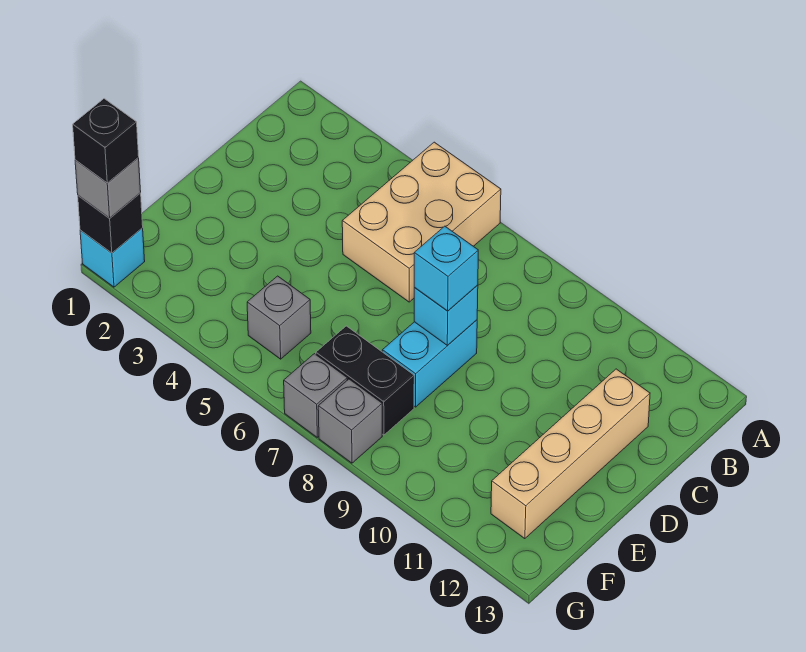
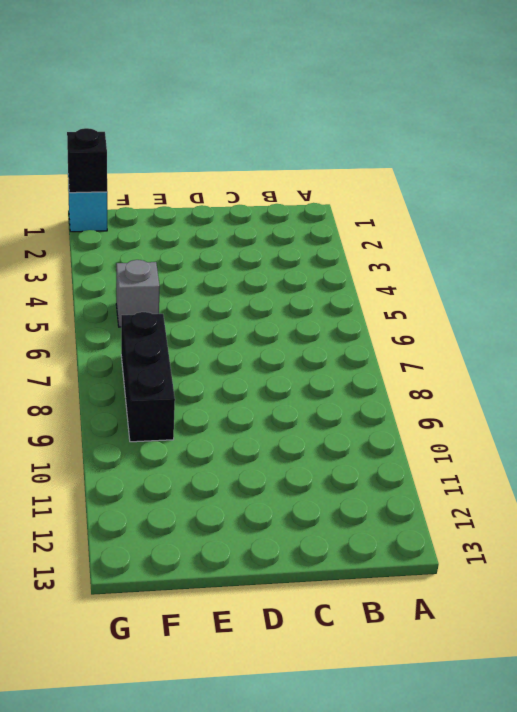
black brick F7:F9 level 1 -> black brick F7:F8 level 1
none -> tan brick A5:C6 level 1
none -> tan brick C12:F12 level 1
none -> cyan brick D8:E8 level 1

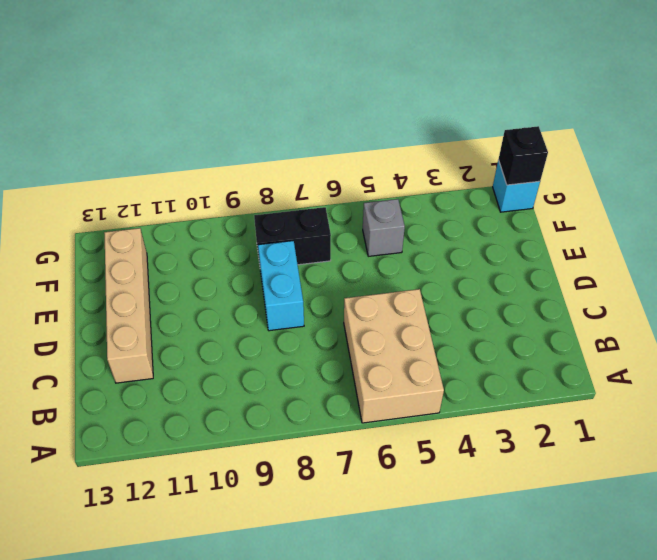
none -> grey brick G7 level 1
none -> grey brick G8 level 1
none -> cyan brick D8 level 2

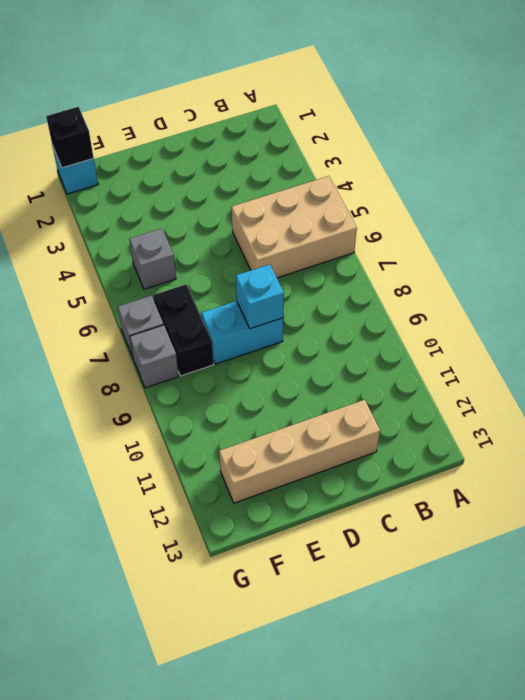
none -> cyan brick D8 level 3
none -> grey brick G1 level 3
none -> black brick G1 level 4

